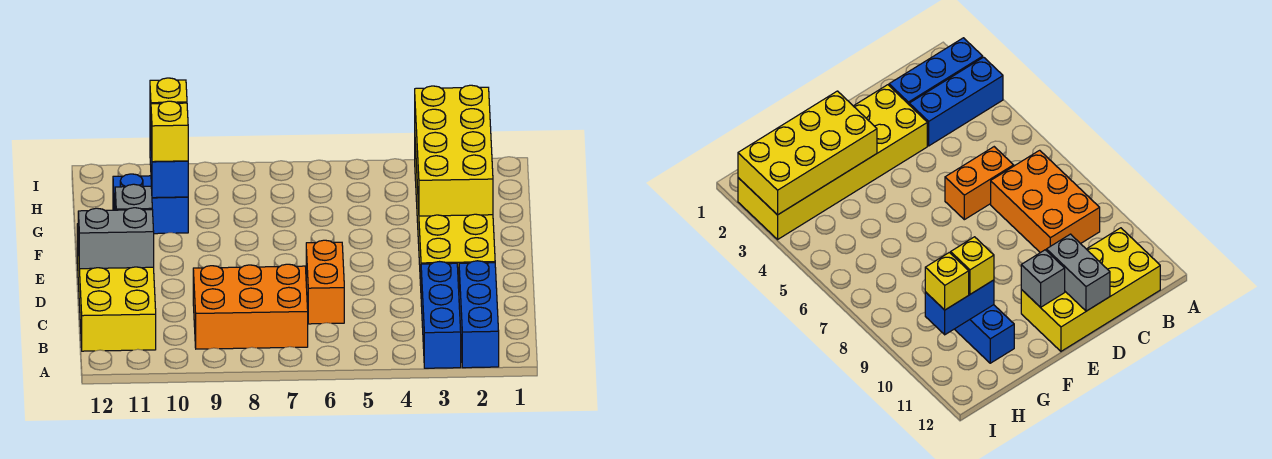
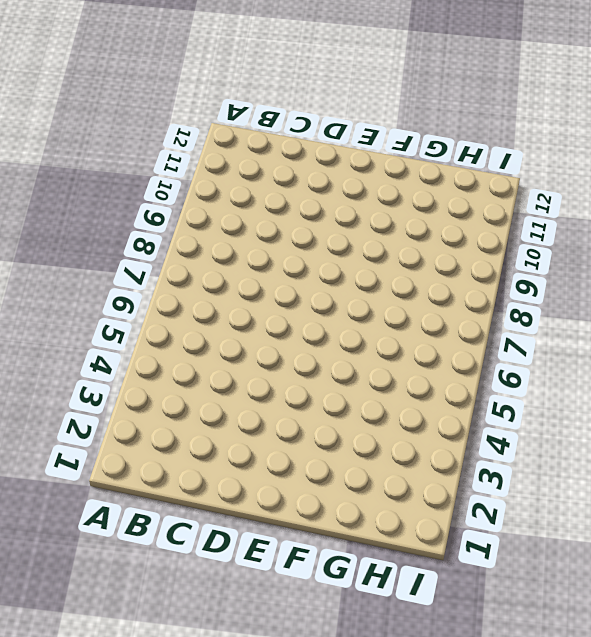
none -> blue brick A2:C2 level 1
none -> blue brick A3:C3 level 1
none -> orange brick B7:C9 level 1

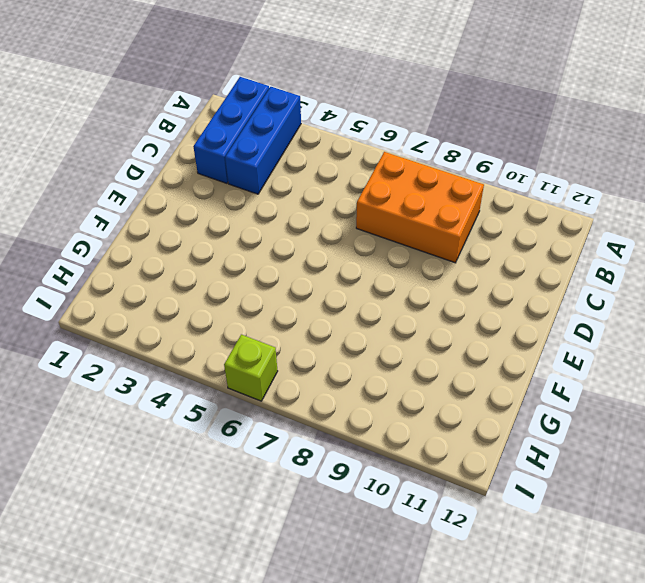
lime brick I6 level 1 -> none
none -> yellow brick B11:E12 level 1
none -> orange brick C6:D6 level 1
none -> yellow brick D2:I3 level 1

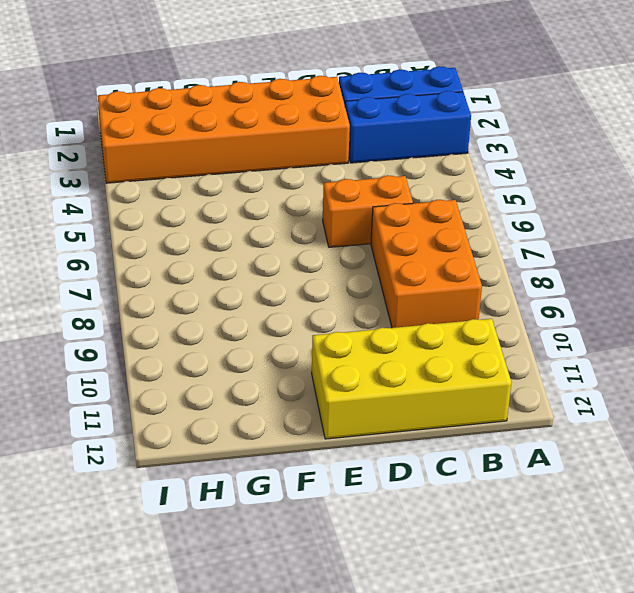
orange brick D2:I3 level 1 -> yellow brick D2:I3 level 1
none -> blue brick G10:G11 level 1
none -> grey brick D11:D12 level 2
none -> grey brick E11 level 2

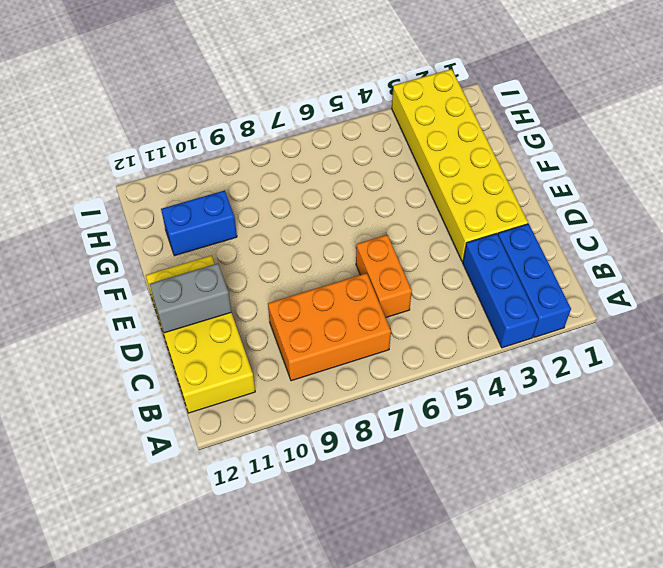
none -> grey brick E11 level 2
none -> yellow brick F2:I3 level 2
none -> blue brick G10:H10 level 2

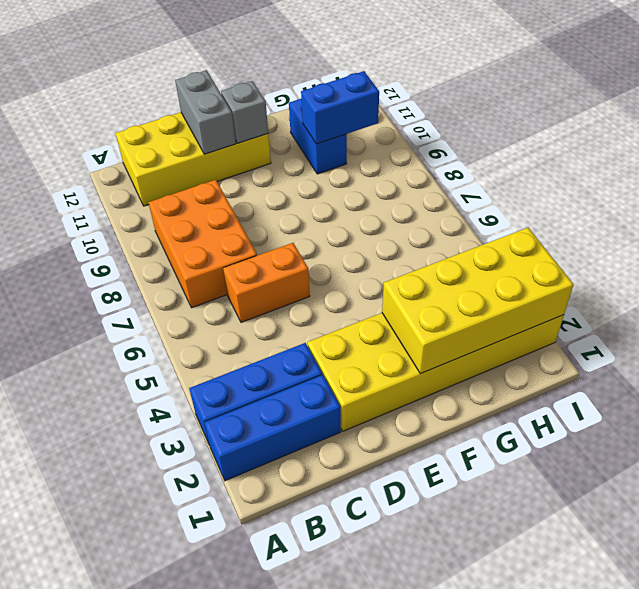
none -> yellow brick G10 level 3
none -> yellow brick H10 level 3

